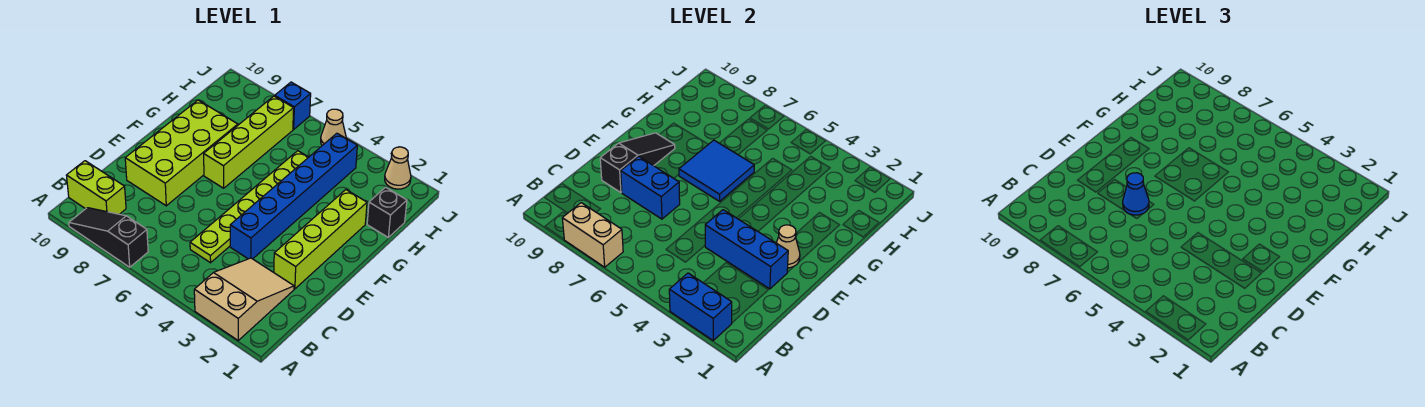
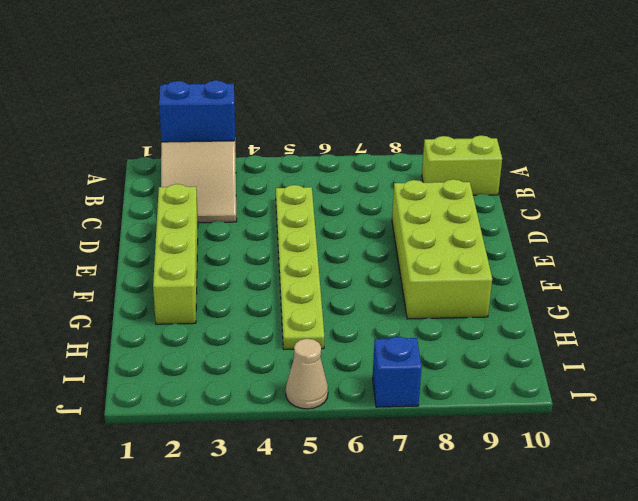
none -> black slope A7:A9 level 1 top 7
none -> blue brick D4:I4 level 1
none -> lime brick F7:I7 level 1

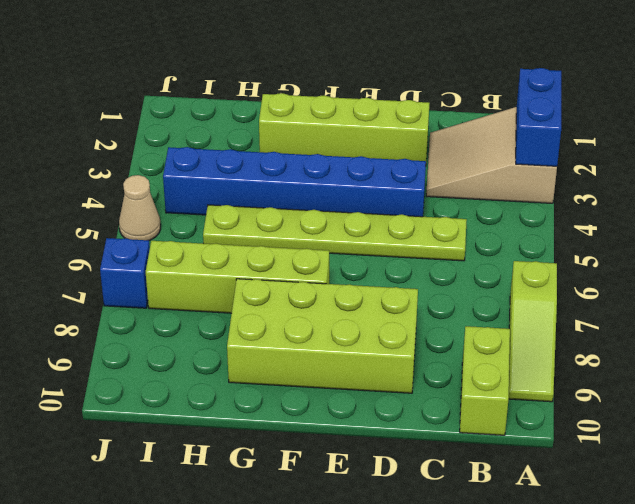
lime slope A7:A9 level 1 top 7 -> black slope A7:A9 level 1 top 7
none -> black brick H1 level 1
none -> tan cone J2 level 1
none -> tan brick A7:A8 level 2

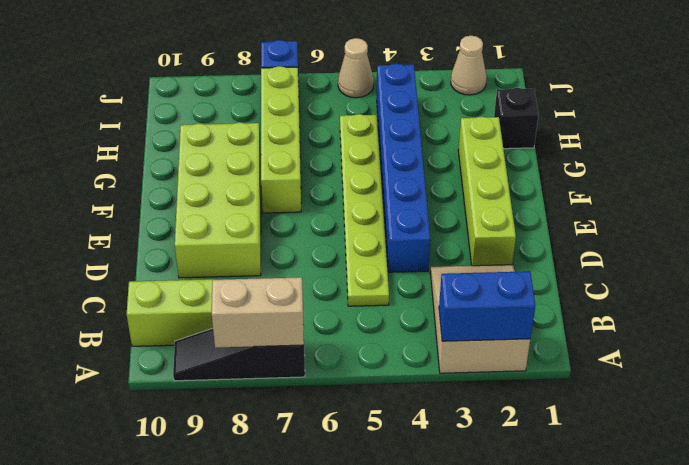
none -> blue brick D2:D4 level 2
none -> blue brick D7:D8 level 2
none -> black slope D9:F9 level 2 top D

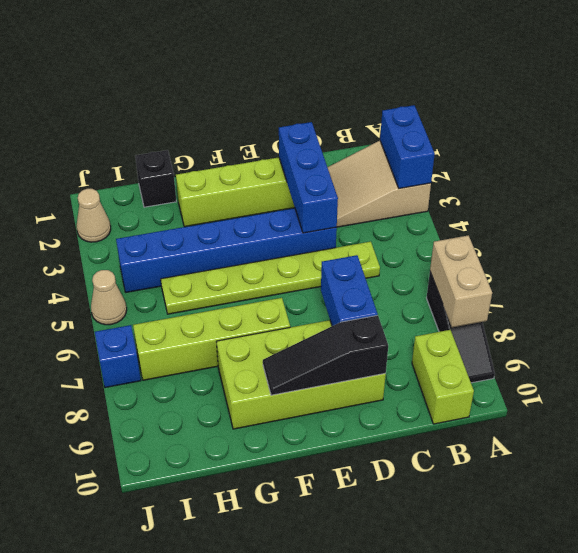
none -> tan cone E2 level 2
none -> blue tile F6:G7 level 2
none -> blue cone D7 level 3

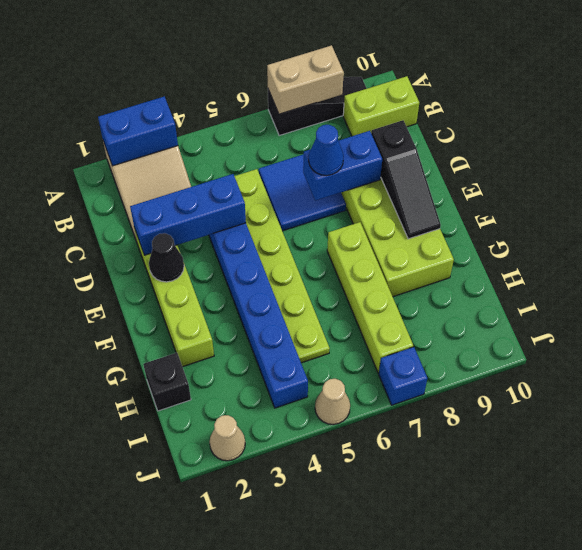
blue tile C6:D7 level 1 -> blue tile F6:G7 level 2
black cone E2 level 2 -> tan cone E2 level 2

